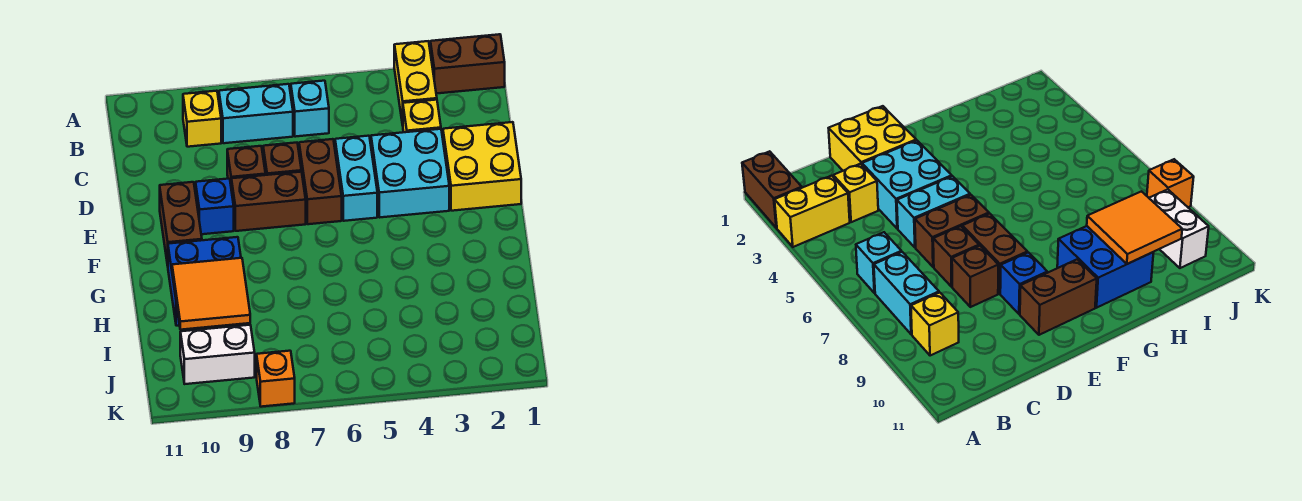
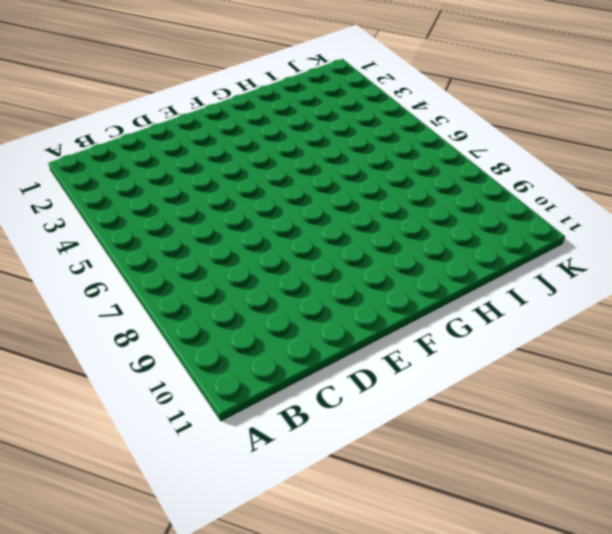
none -> brown brick A1:A2 level 1
none -> yellow brick A3:B3 level 1
none -> cyan brick B6 level 1

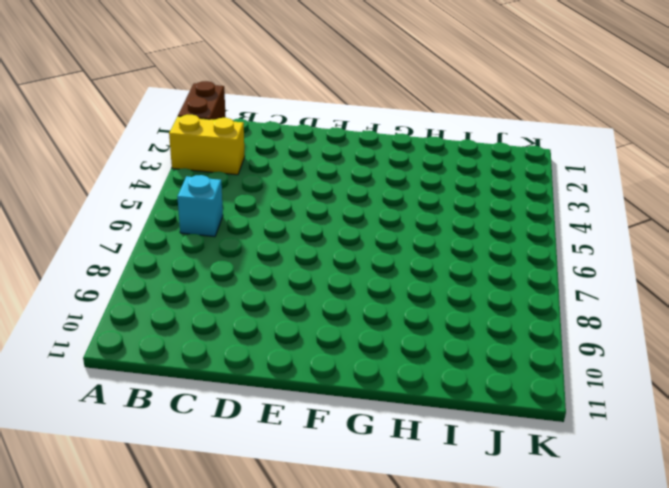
none -> cyan brick B7:B8 level 1
none -> yellow brick B9 level 1
none -> yellow brick C3 level 1

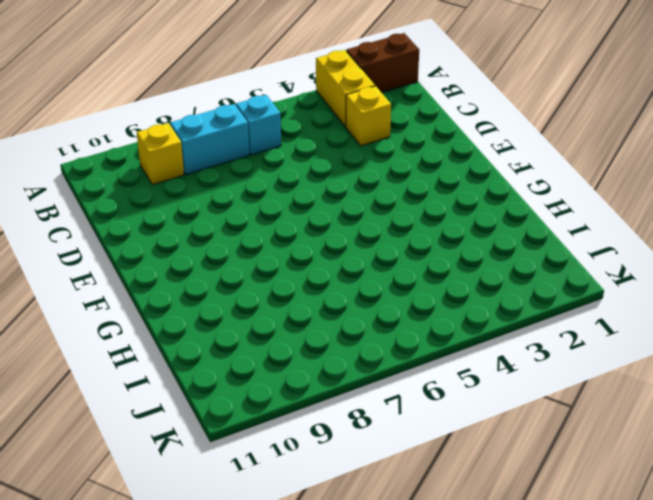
none -> yellow brick D1:E2 level 1
none -> cyan brick D3:E4 level 1
none -> cyan brick D5:E5 level 1

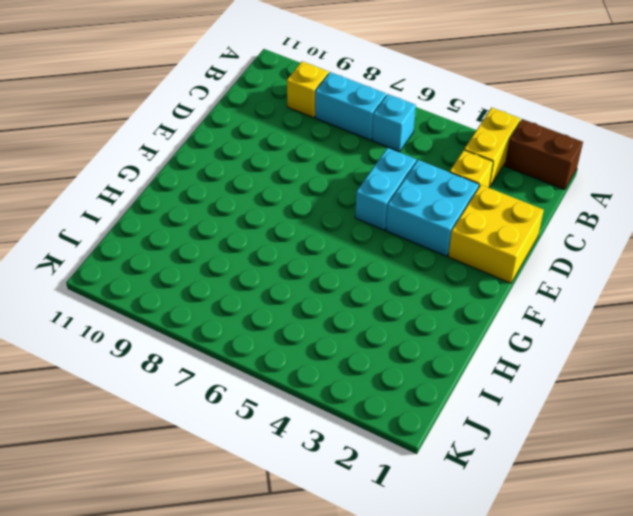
none -> brown brick D6:E6 level 1
none -> brown brick D7 level 1
none -> brown brick D8 level 1

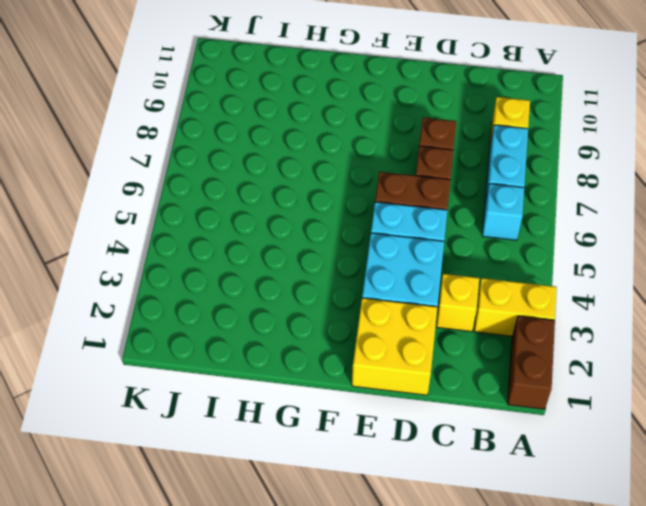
none -> brown brick E7:E8 level 1
none -> blue brick E9 level 1
none -> brown brick E10:F10 level 1

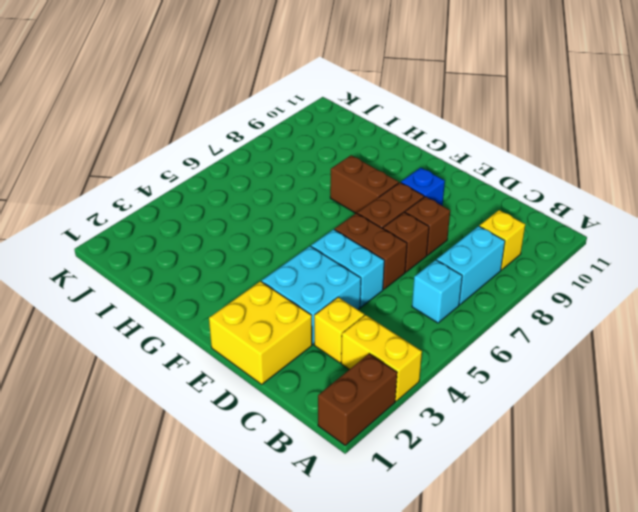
brown brick F8:G8 level 1 -> brown brick E10:F10 level 1
none -> blue brick G9:H10 level 1
none -> white brick J9:J10 level 1
none -> orange brick K8 level 1

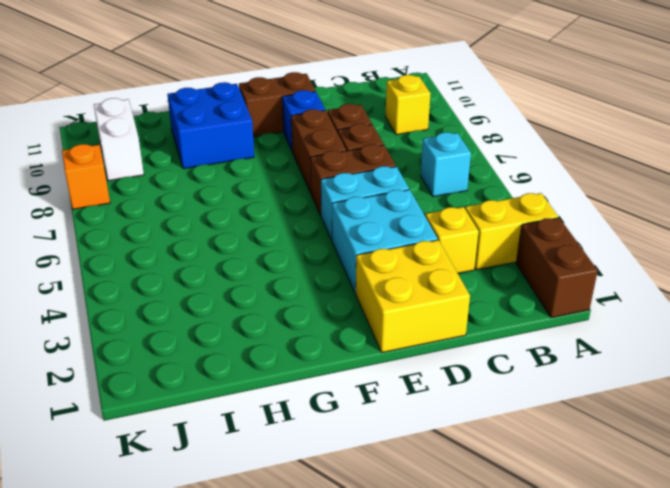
none -> cyan brick B7:B8 level 1
none -> orange tile H9:I10 level 2

